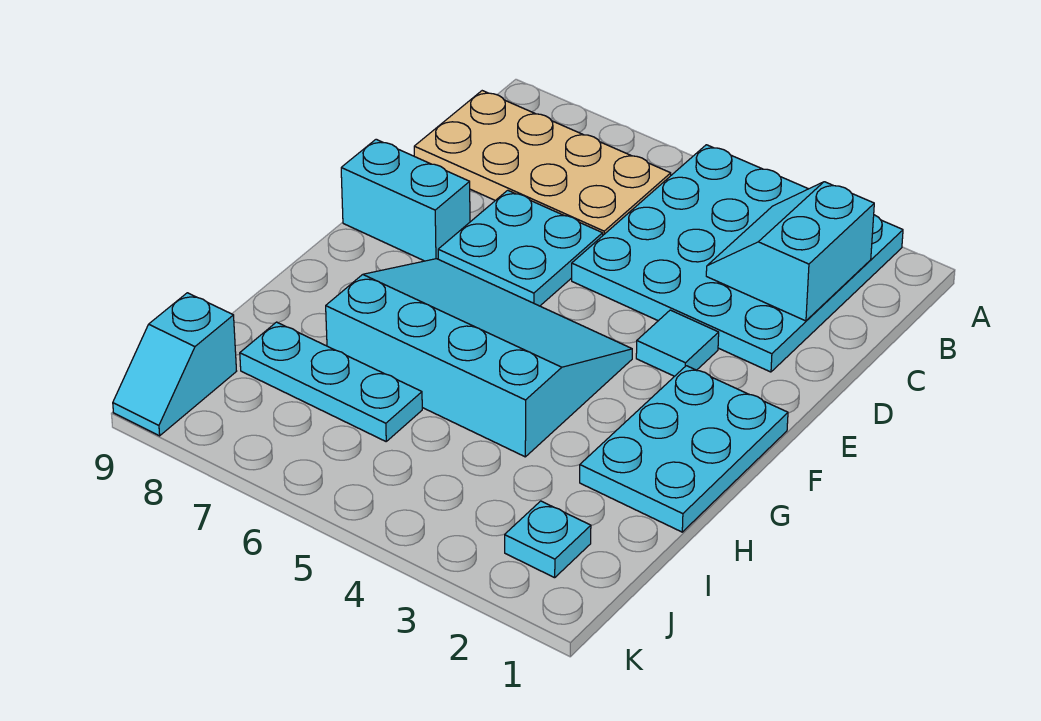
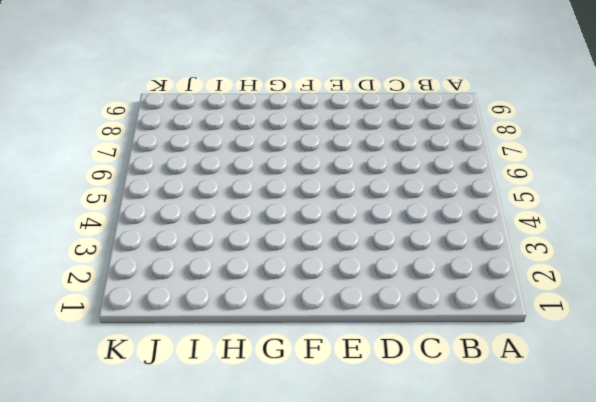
none -> cyan plate A2:D5 level 1
none -> tan plate B6:C9 level 1

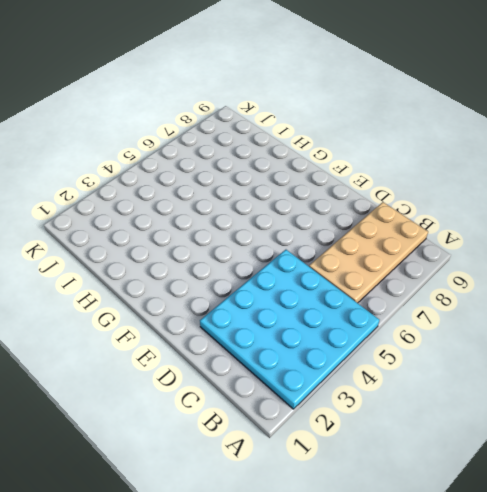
none -> cyan plate D6:E7 level 1
none -> cyan tile E3 level 1

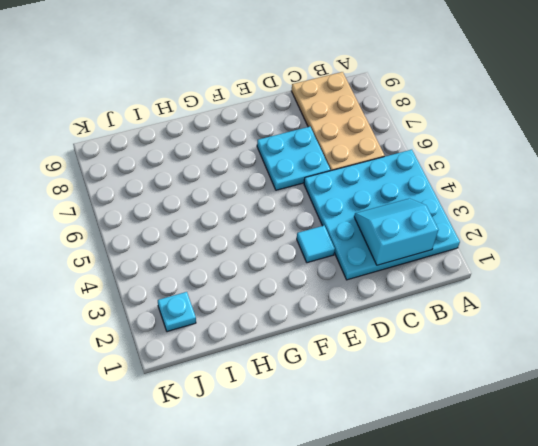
none -> cyan brick E8:E9 level 1
none -> cyan plate F1:H2 level 1

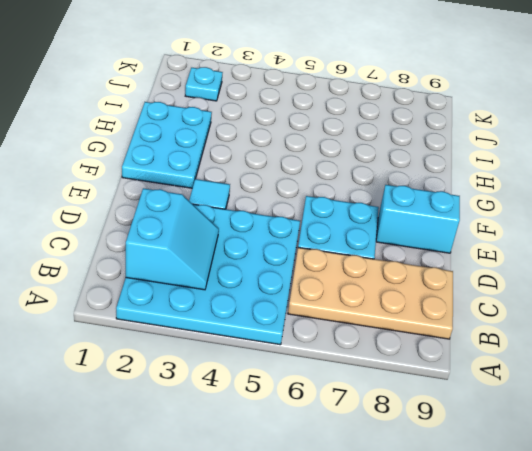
none -> cyan slope F4:H7 level 1 top H
none -> cyan plate I6:I8 level 1

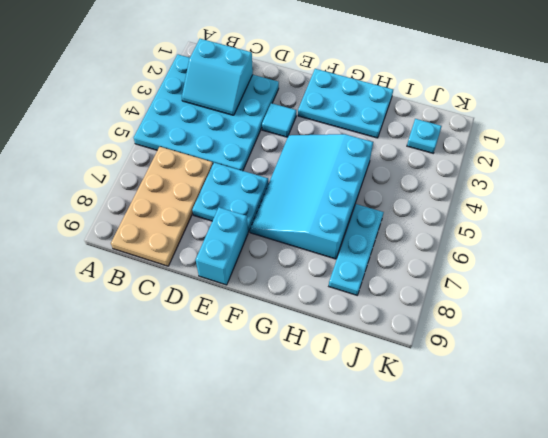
none -> cyan slope J9:K9 level 1 top J

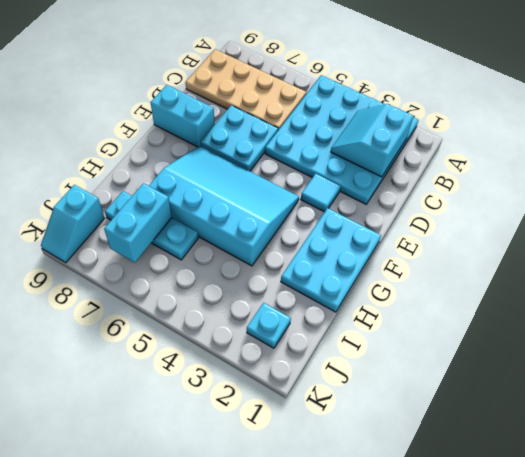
cyan brick I7:J7 level 2 -> none

